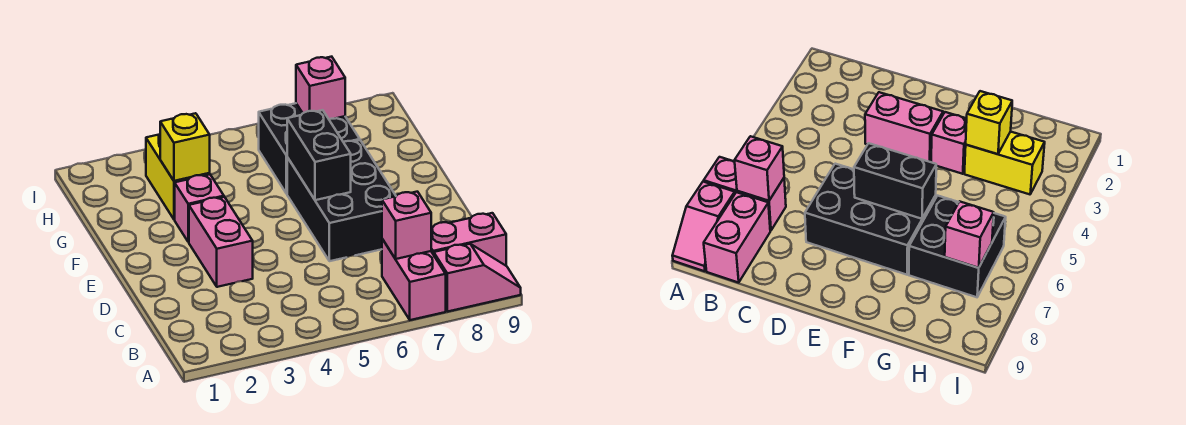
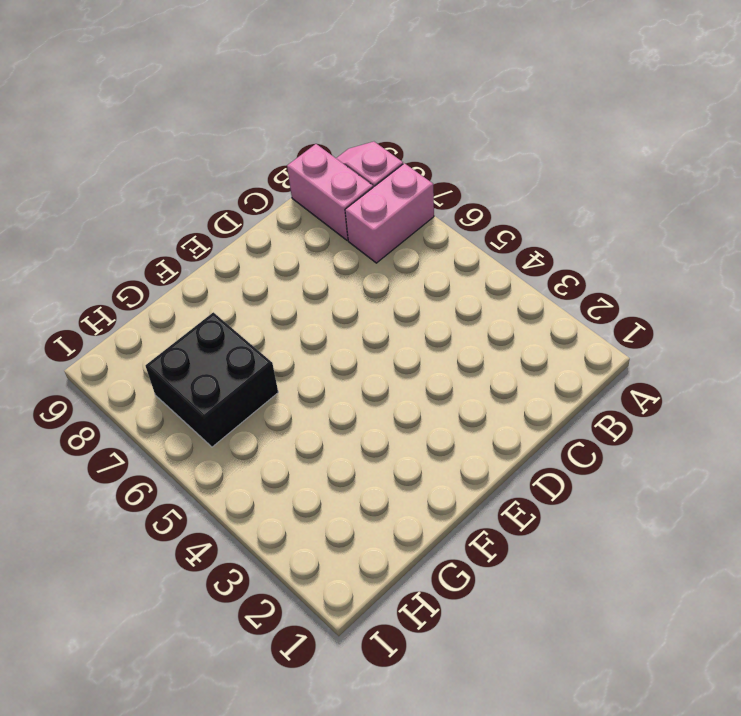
none -> pink brick D3:E3 level 1
none -> black brick D6:F7 level 1
none -> pink brick F3 level 1

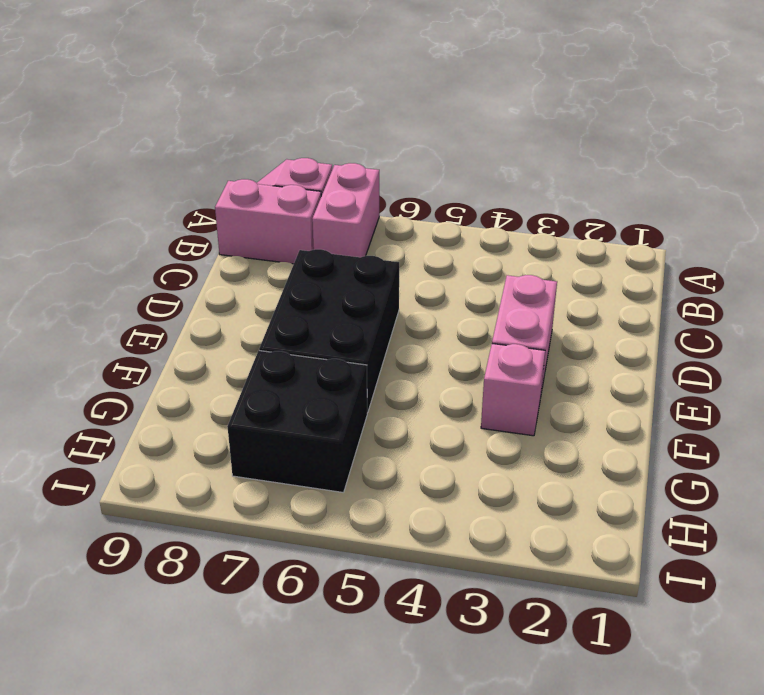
none -> yellow brick G3:H3 level 1
none -> pink brick B7 level 2
none -> black brick E6:F6 level 2

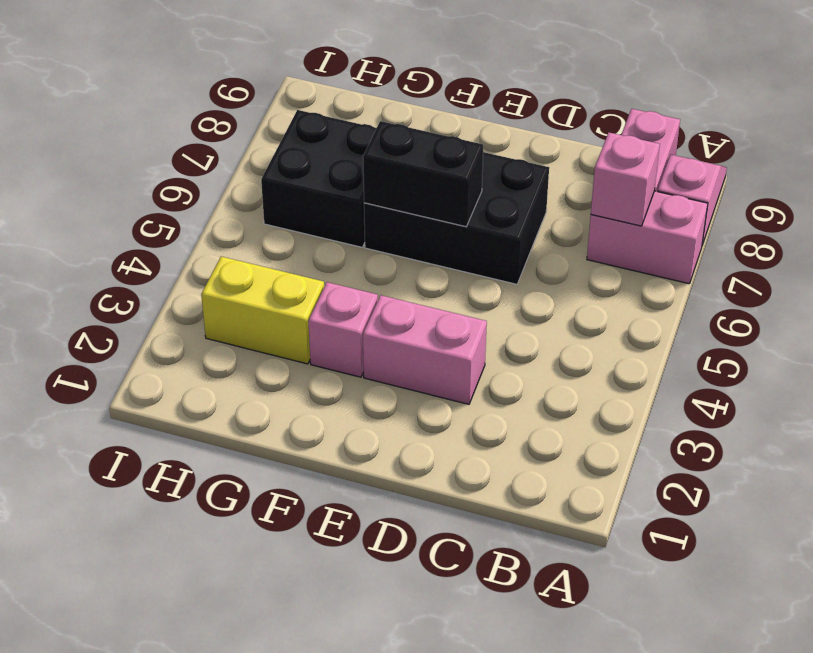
none -> yellow brick G3 level 2
none -> pink brick H7 level 2

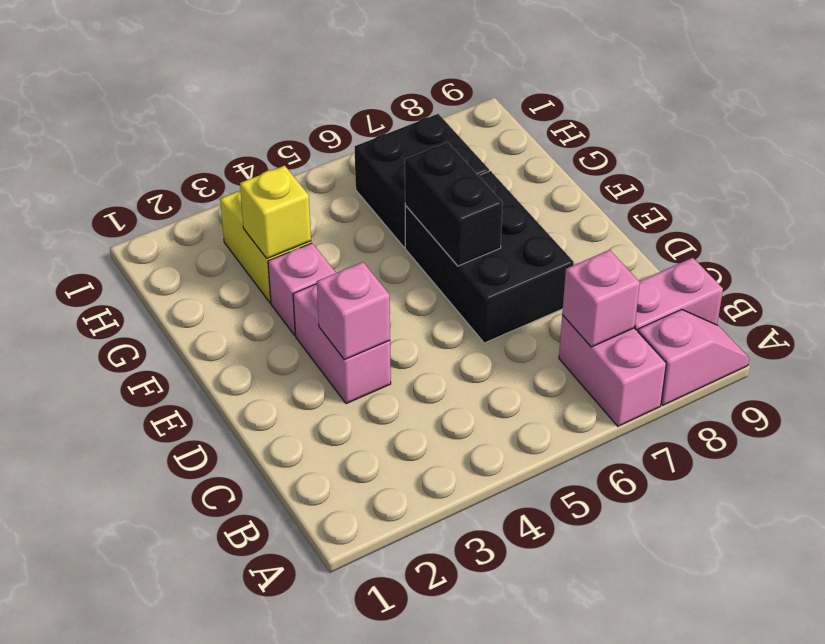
pink brick D3 level 2 -> pink brick H7 level 2

